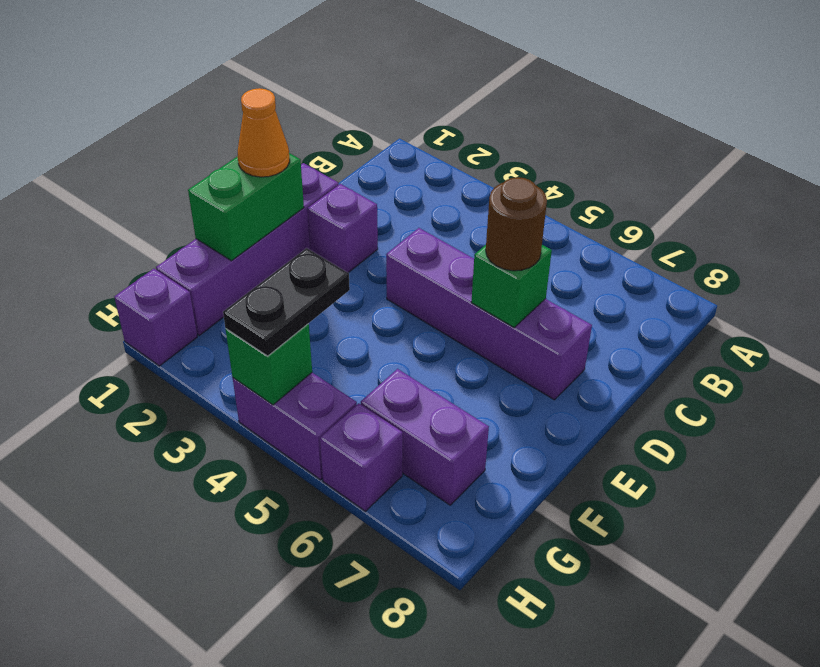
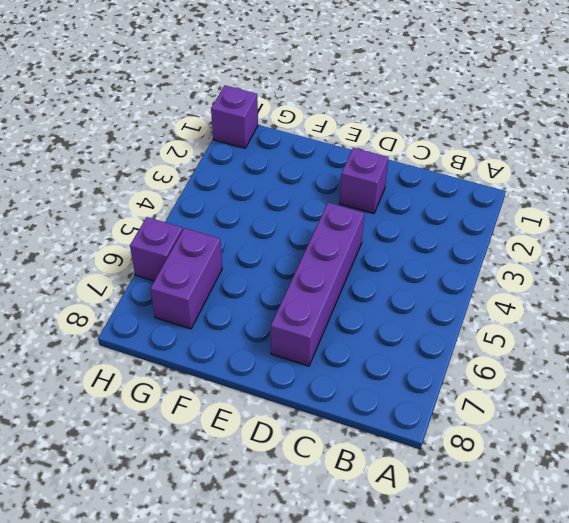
none -> purple brick D1:G1 level 1
none -> purple brick H4:H5 level 1
none -> green brick D6 level 2

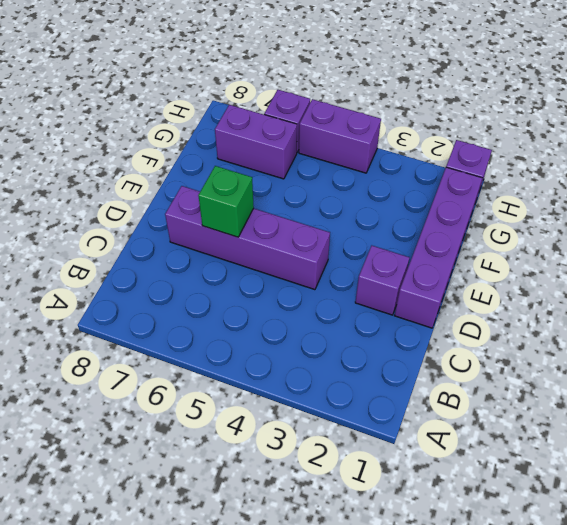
none -> green brick E1:F1 level 2
none -> green brick H4 level 2
none -> brown round brick D6 level 3

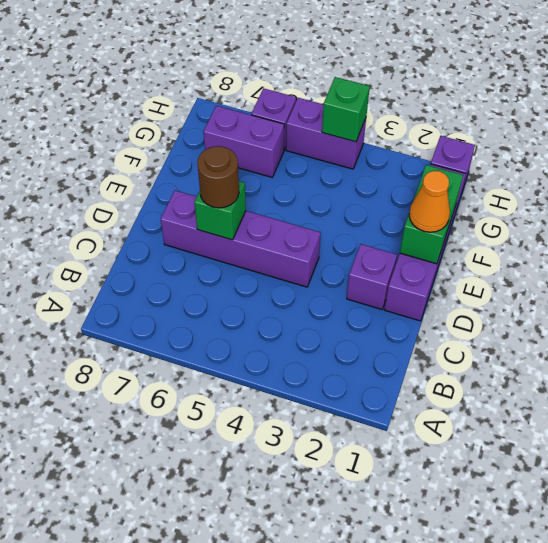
none -> black plate G4:H4 level 3

